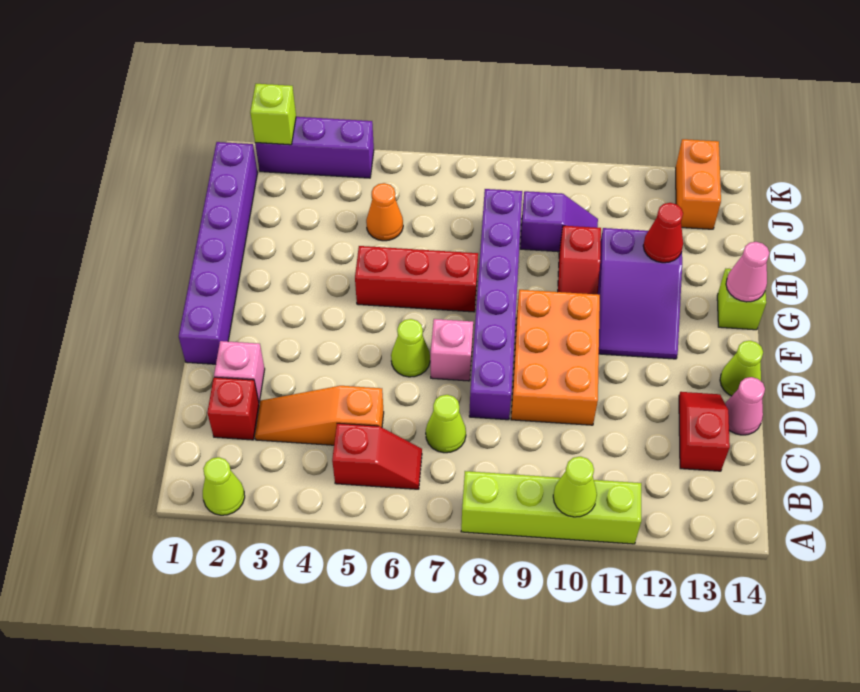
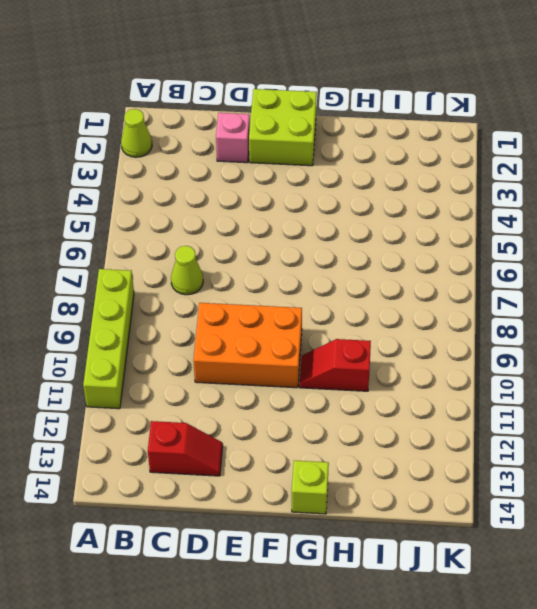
lime brick E1:F2 level 1 -> purple brick E1:J1 level 1
none -> red slope B5:B6 level 1 top 5
none -> red brick C2 level 1
none -> orange slope C3:C5 level 1 top 5

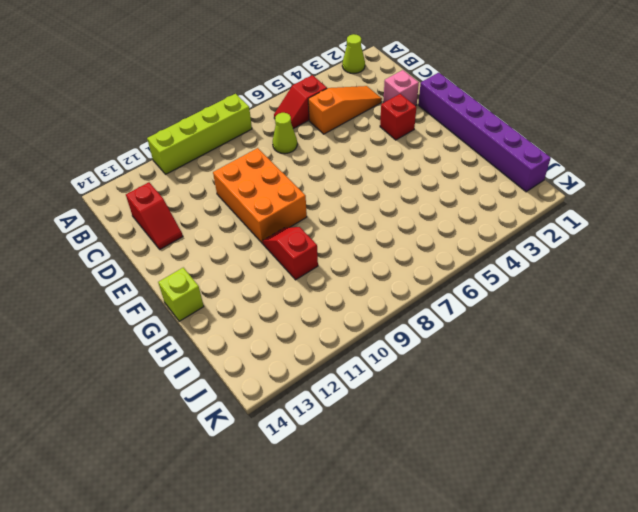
red brick E3 level 1 -> red brick C2 level 1
none -> purple brick D8:I8 level 1
none -> pink cone D14 level 1
none -> lime cone E6 level 1

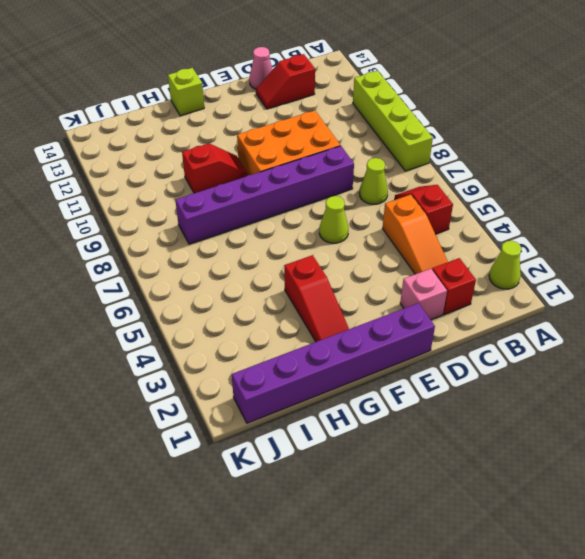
red slope G2:G4 level 1 top 4 -> none
none -> pink brick E7 level 1
none -> lime cone E14 level 1
none -> purple slope F11:H12 level 1 top H

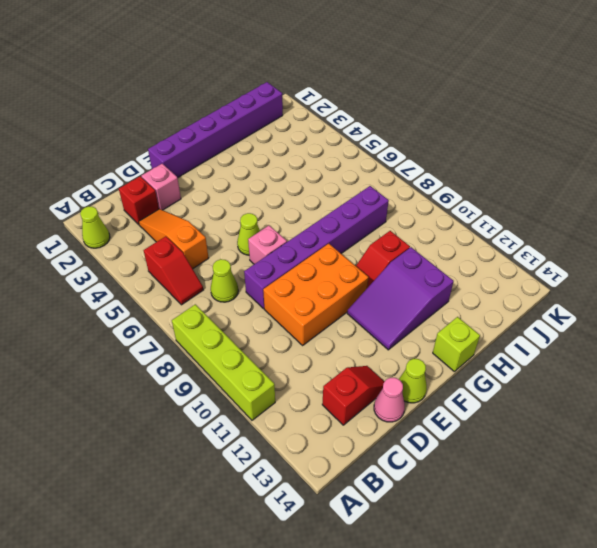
none -> red brick G5:G7 level 1
none -> orange cone I5 level 1
none -> purple slope I9:I10 level 1 top 9

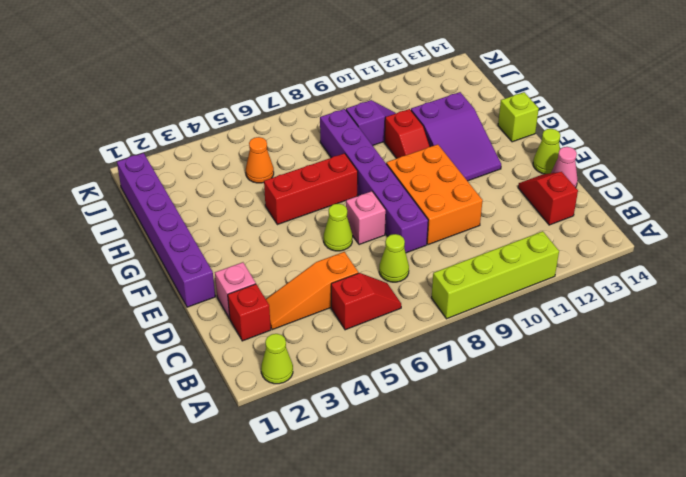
none -> orange brick J13:K13 level 1
none -> purple brick K2:K4 level 1
none -> lime cone A10 level 2

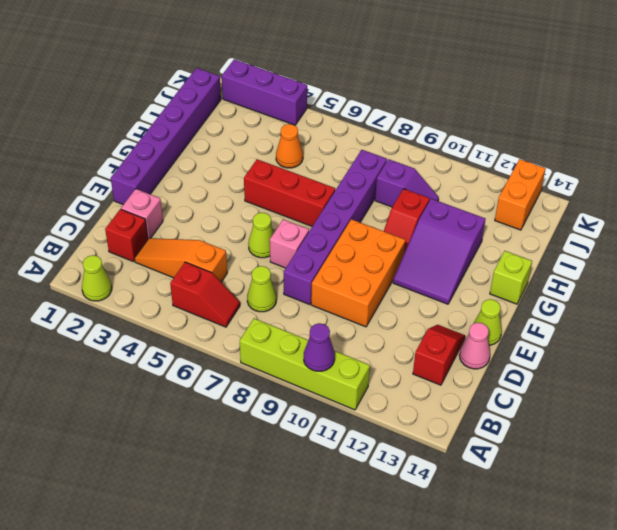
purple cone A10 level 2 -> lime cone A10 level 2
none -> pink cone G14 level 2
none -> red cone H12 level 2
none -> lime brick K2 level 2

